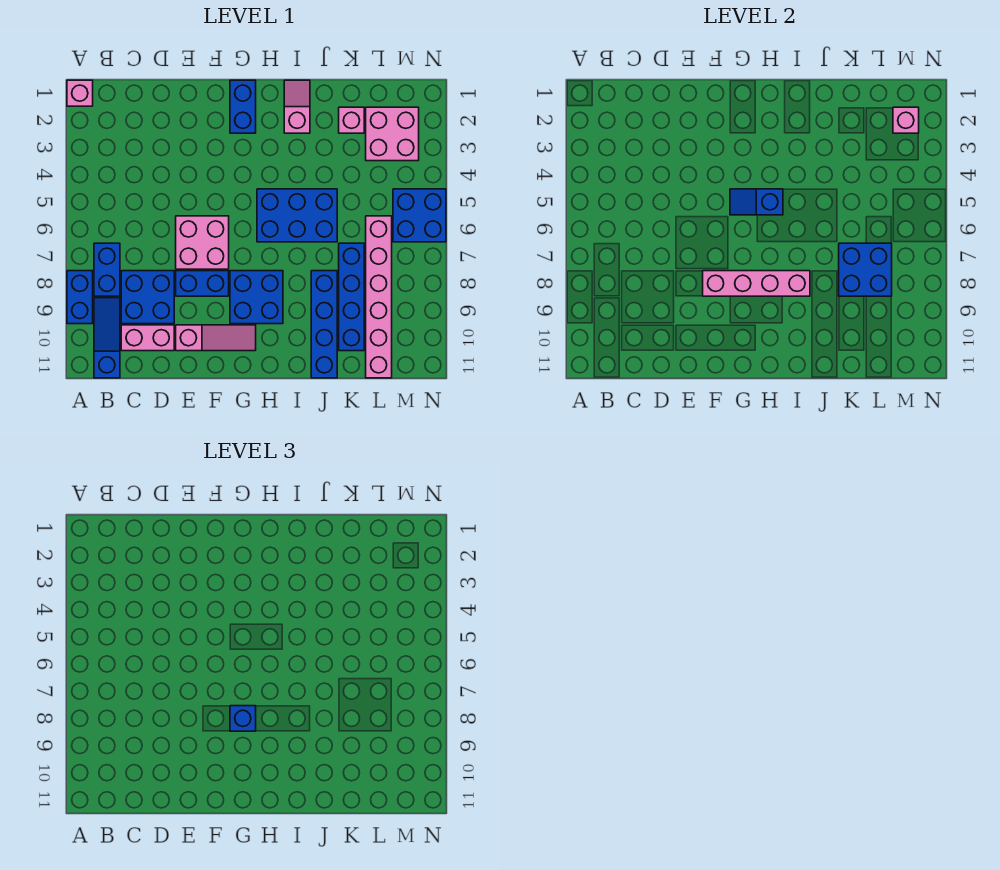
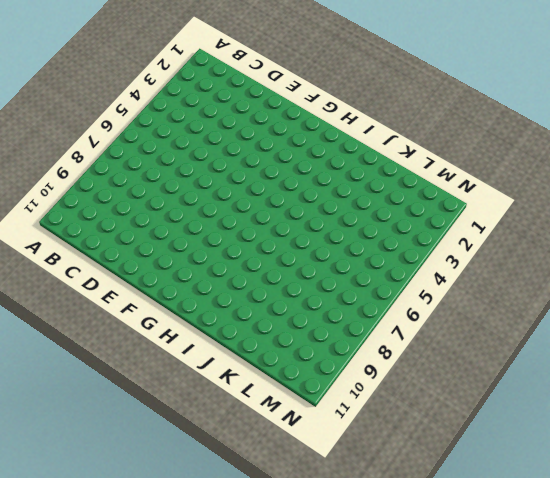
none -> pink brick A1 level 1
none -> blue brick A8:A9 level 1
none -> blue brick B7:B8 level 1

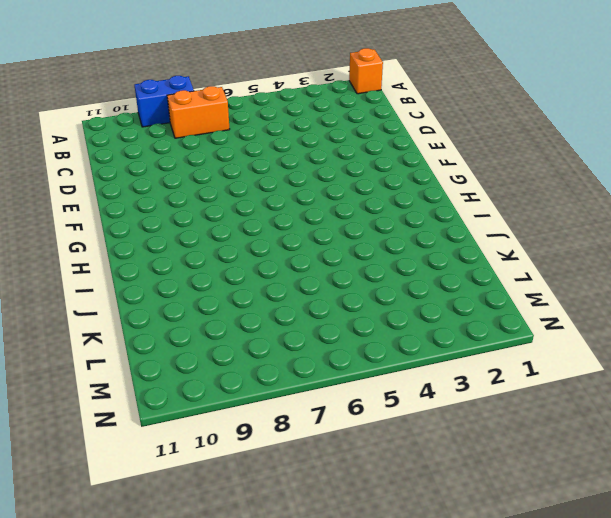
orange brick A1 level 1 -> pink brick A1 level 1
orange brick B7:B8 level 1 -> blue brick B7:B8 level 1
none -> blue slope B9:B11 level 1 top 11
none -> blue brick C8:D9 level 1
none -> pink brick C10:D10 level 1

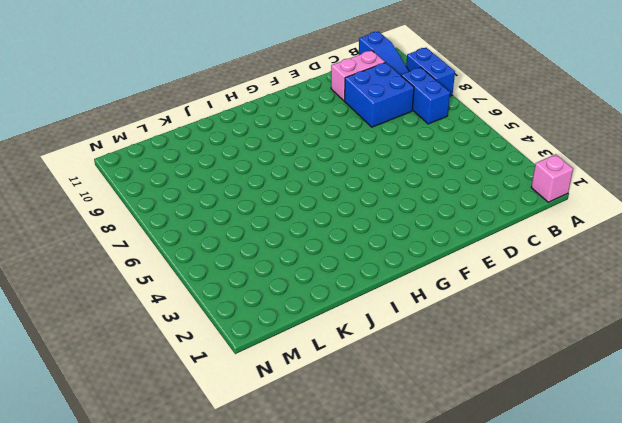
none -> pink brick E6:F7 level 1
none -> blue brick E8:F8 level 1
none -> pink slope E10:G10 level 1 top E

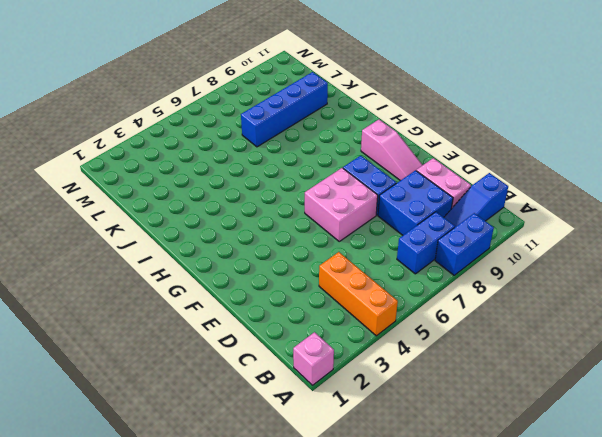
orange brick A4:C4 level 1 -> none
pink slope E10:G10 level 1 top G -> pink slope E10:G10 level 1 top E
none -> blue brick G1:G2 level 1
none -> blue brick G8:H9 level 1
none -> blue brick H5:J6 level 1

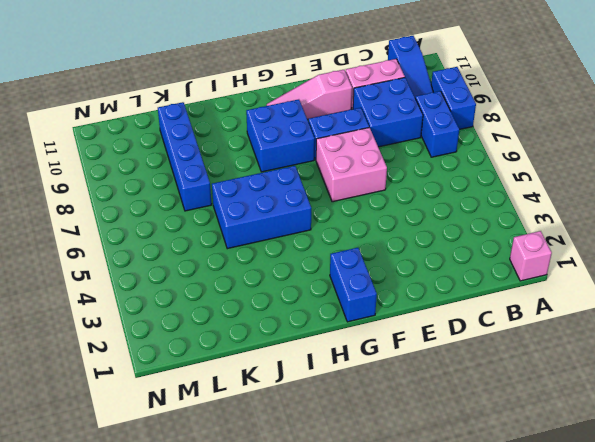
none -> pink slope I1:I2 level 1 top 2
none -> blue brick J8:J11 level 1
none -> pink brick K2 level 1

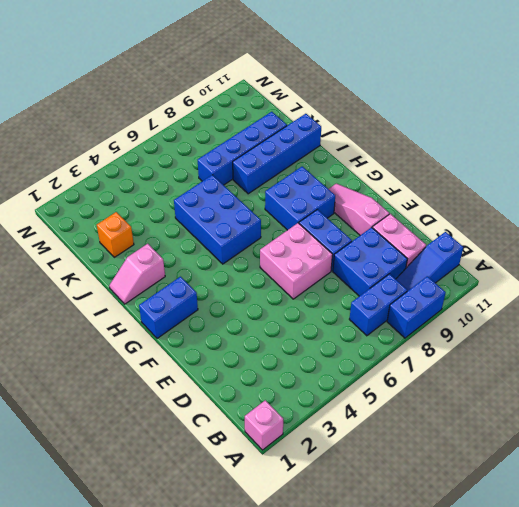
orange brick K2 level 1 -> pink brick K2 level 1
none -> pink brick L2:M3 level 1
none -> pink brick L6:L11 level 1
none -> blue brick M5:N6 level 1

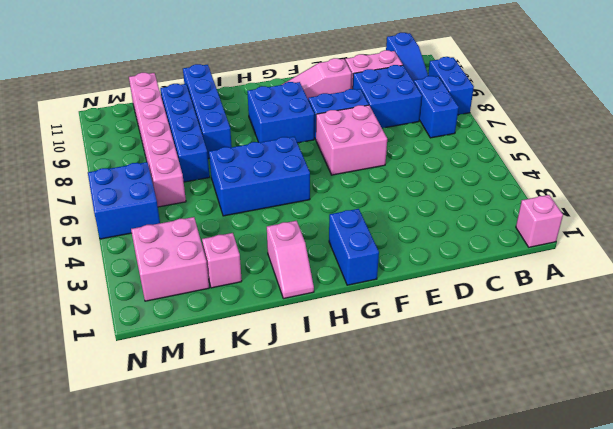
none -> pink brick F8:I8 level 2
none -> blue slope G5:H5 level 2 top H
none -> blue brick K7:L8 level 2

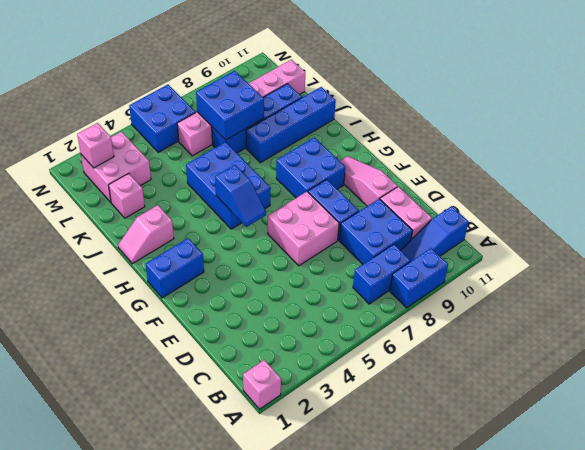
none -> pink brick F8:I8 level 2
none -> blue brick G8 level 3

